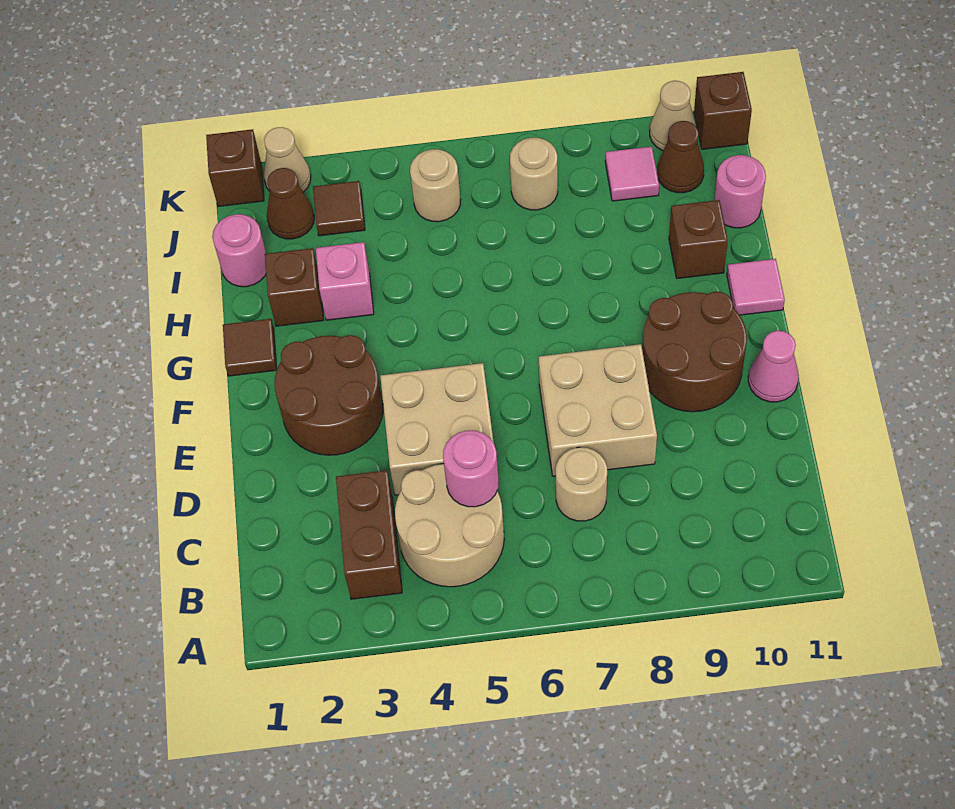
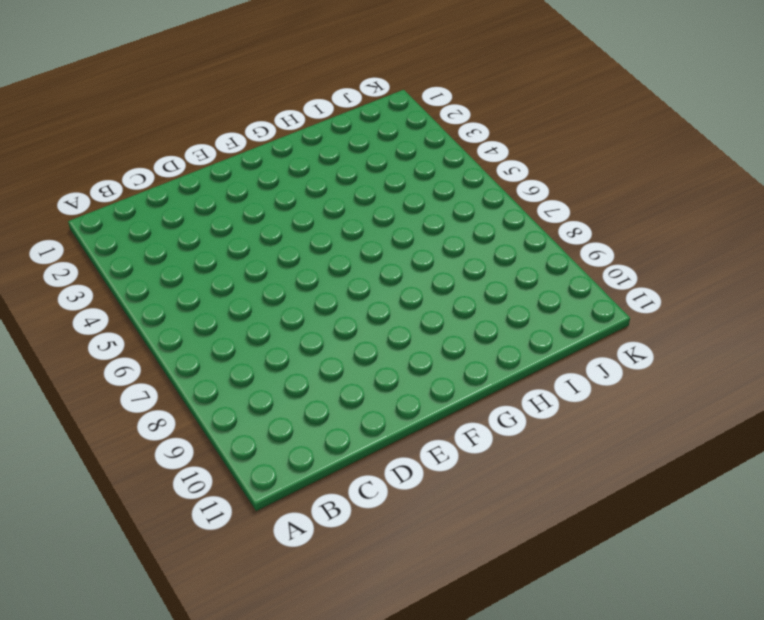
none -> brown brick B3:C3 level 1
none -> tan round brick B4:C5 level 1
none -> tan round brick C7 level 1

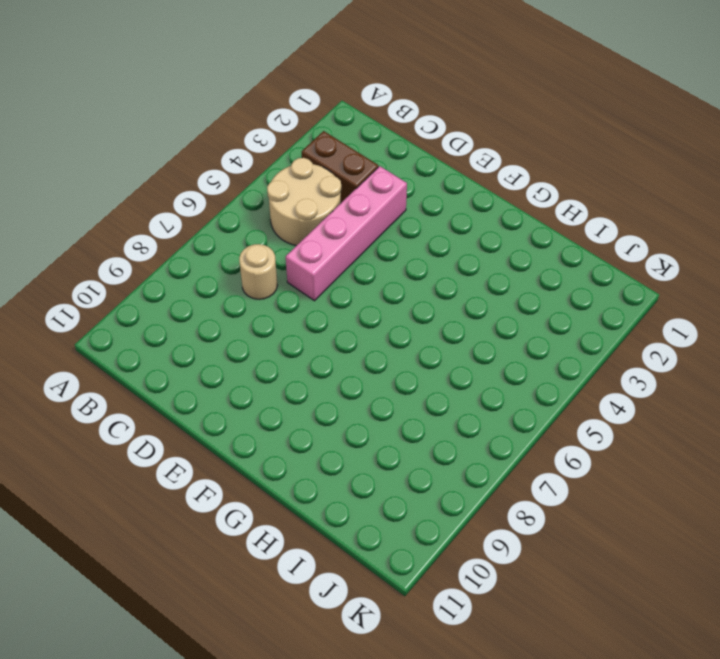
pink brick D3:D6 level 1 -> tan brick D4:E5 level 1
none -> tan brick D7:E8 level 1
none -> brown round brick E2:F3 level 1
none -> brown round brick E9:F10 level 1

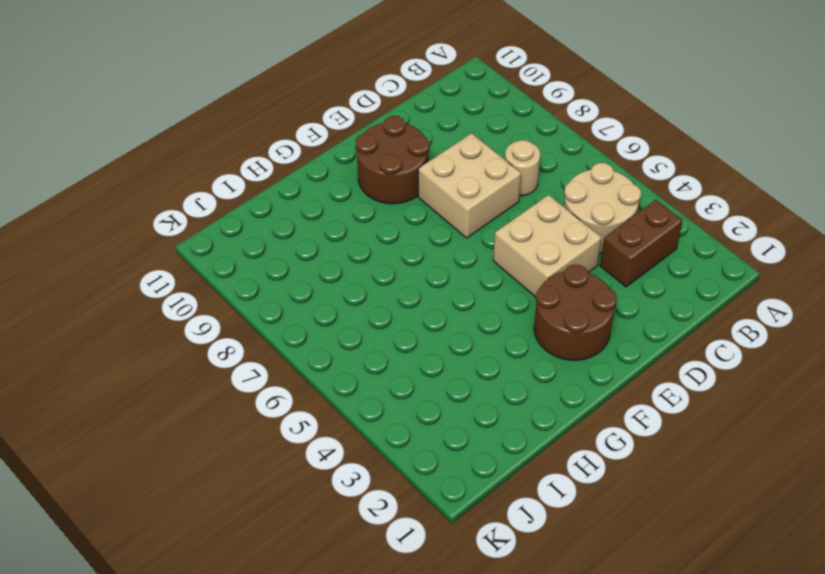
none -> pink cone E11 level 1
none -> brown tile G1 level 1
none -> pink tile G11 level 1

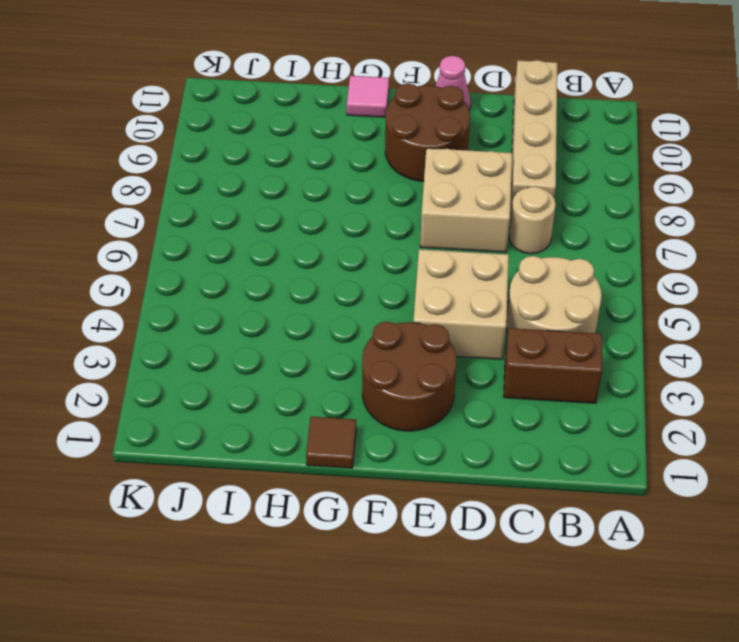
tan brick C8:C11 level 1 -> none
none -> brown brick H2 level 1
none -> pink brick H3 level 1
none -> brown brick H10 level 1

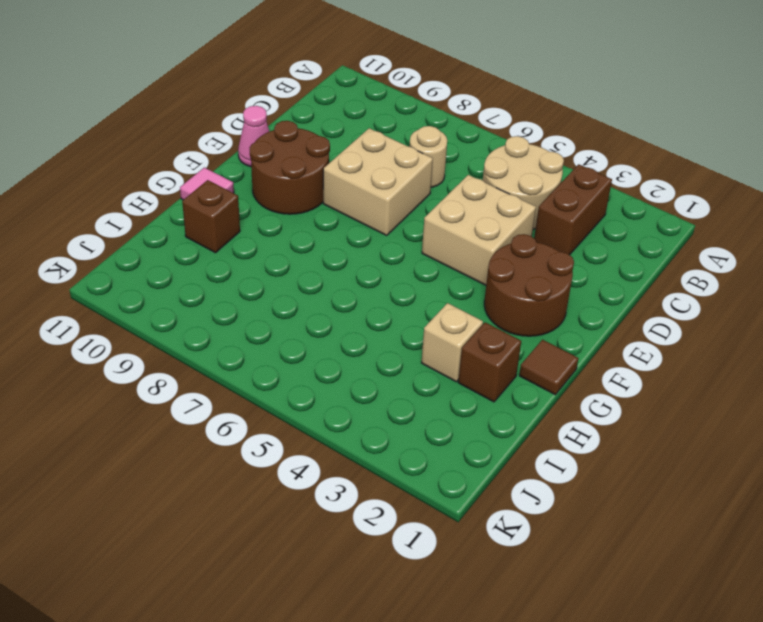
tan brick H3 level 1 -> pink brick H3 level 1
none -> pink round brick I1 level 1
none -> pink round brick I11 level 1
none -> brown cone J2 level 1

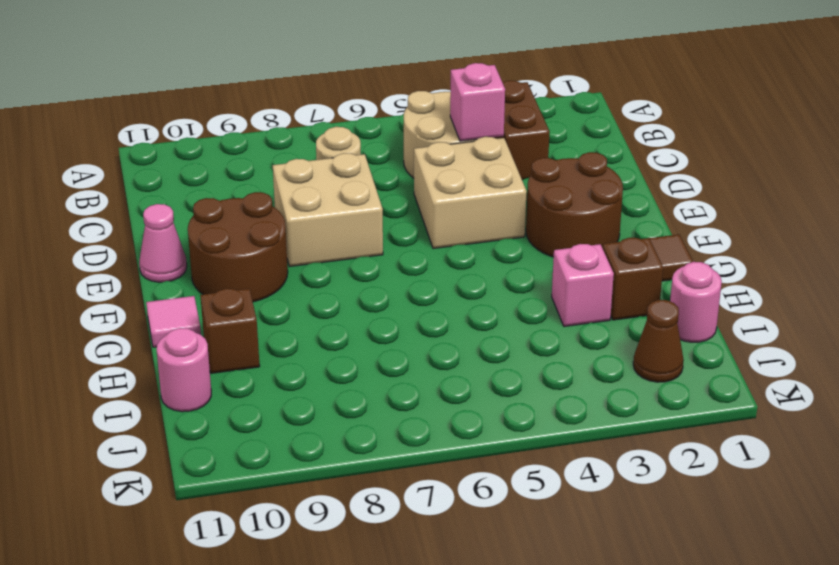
pink brick C4 level 2 -> none
none -> brown tile J3 level 1
none -> tan round brick J5 level 1
none -> tan round brick J7 level 1

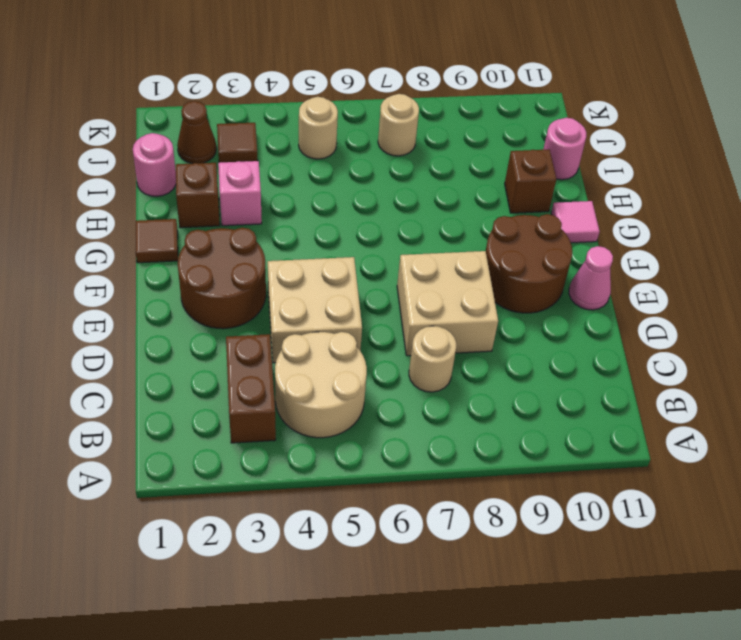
none -> pink tile J9 level 1
none -> brown cone J10 level 1
none -> brown brick K1 level 1

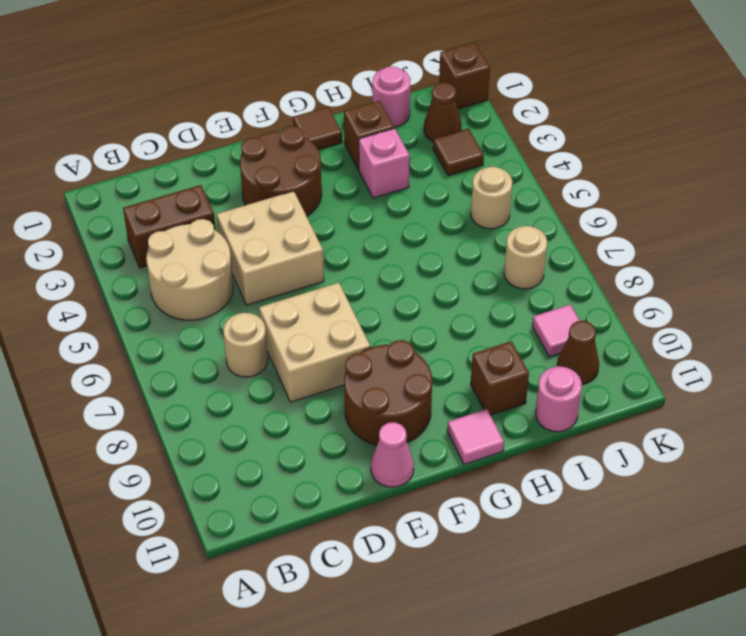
none -> tan cone K2 level 1
none -> tan cone K10 level 1
none -> brown brick K11 level 1

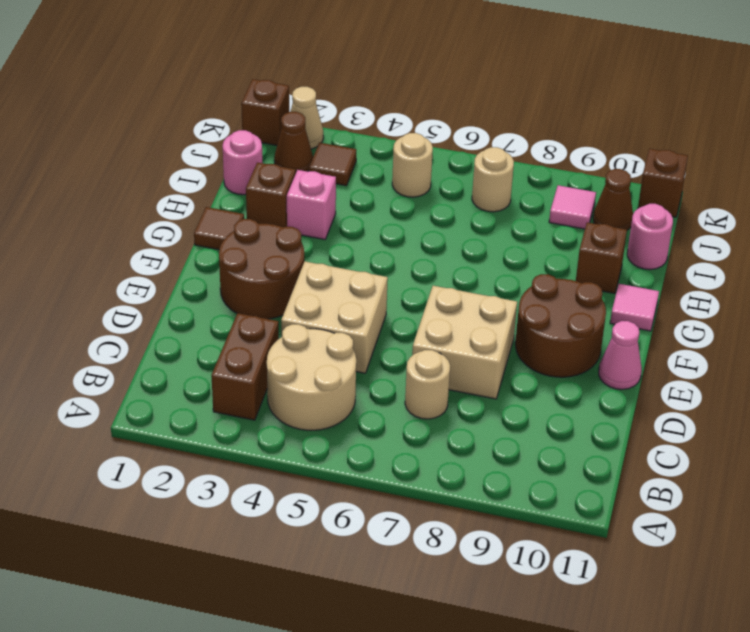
none -> tan cone K10 level 1
none -> pink round brick C5 level 2

